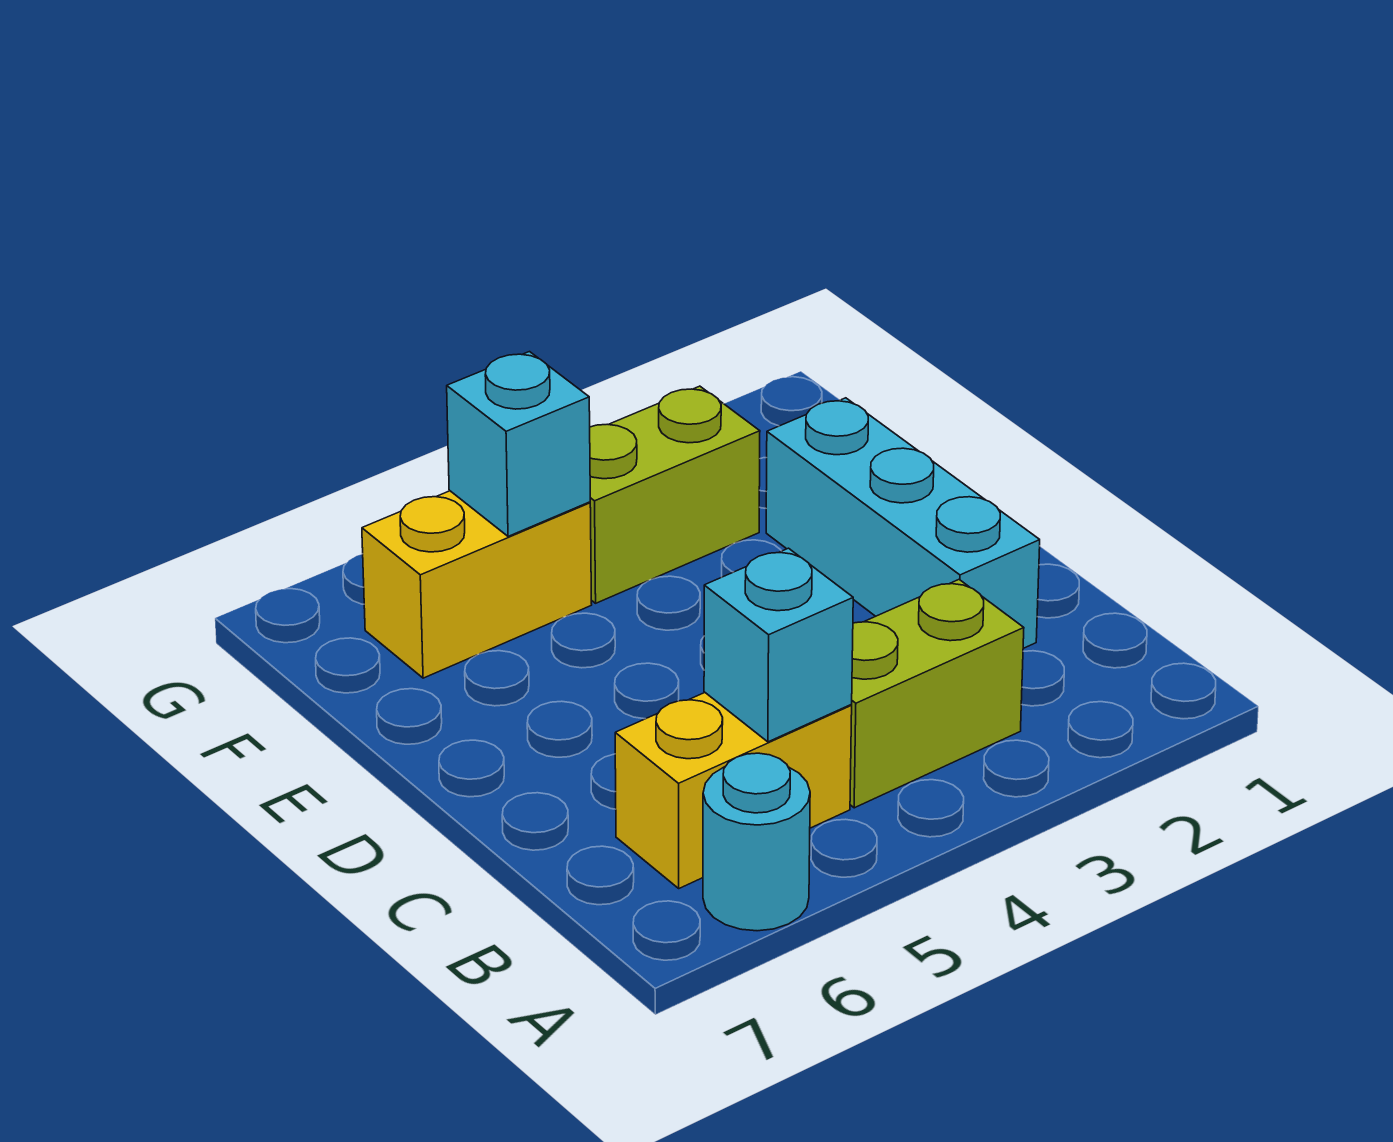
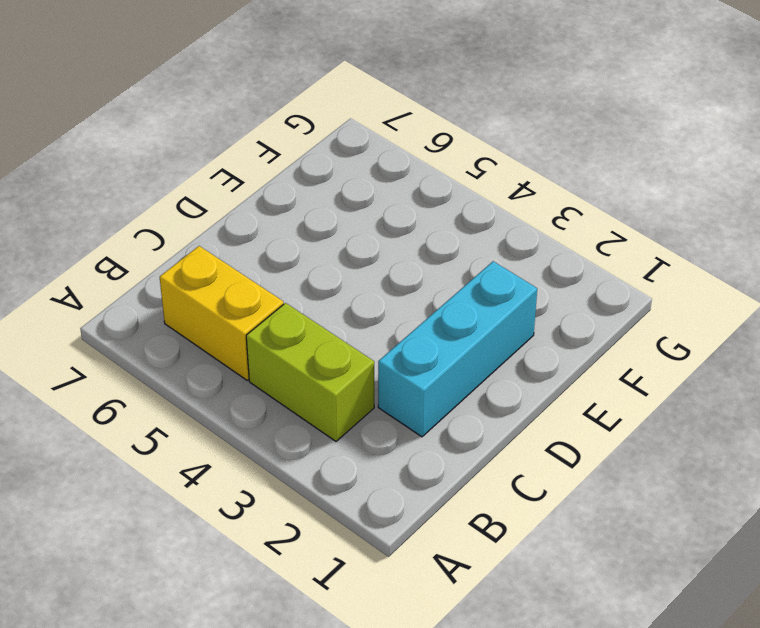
none -> cyan round brick A6 level 1
none -> lime brick F3:F4 level 1

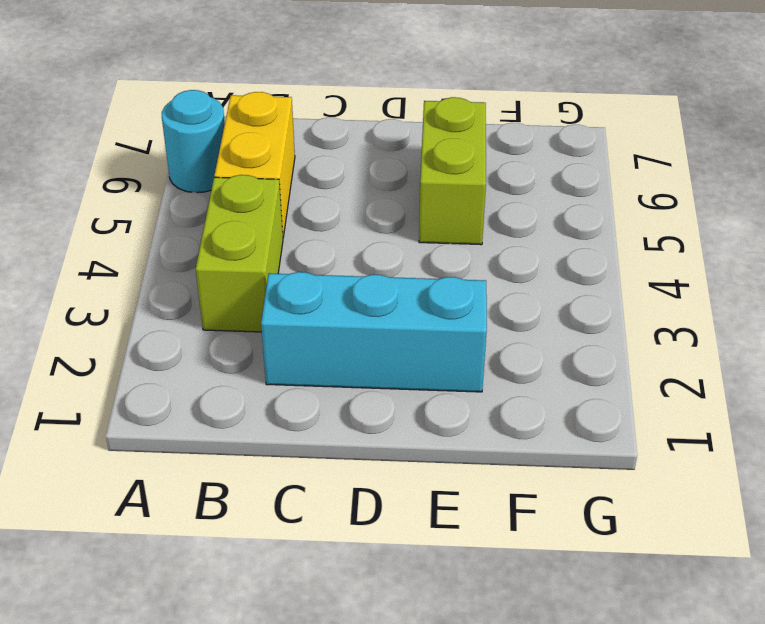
lime brick E5:E6 level 1 -> lime brick F3:F4 level 1
none -> yellow brick F5:F6 level 1
none -> cyan brick B5 level 2

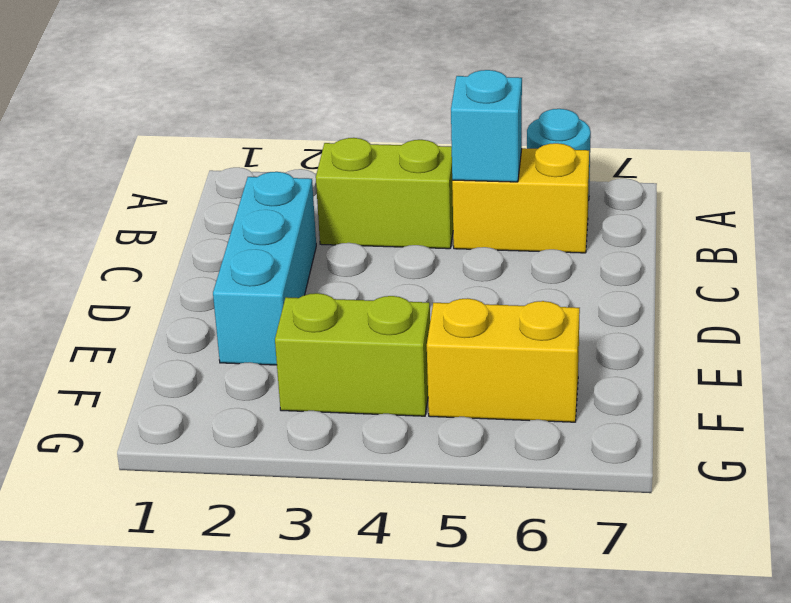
none -> cyan brick F5 level 2

